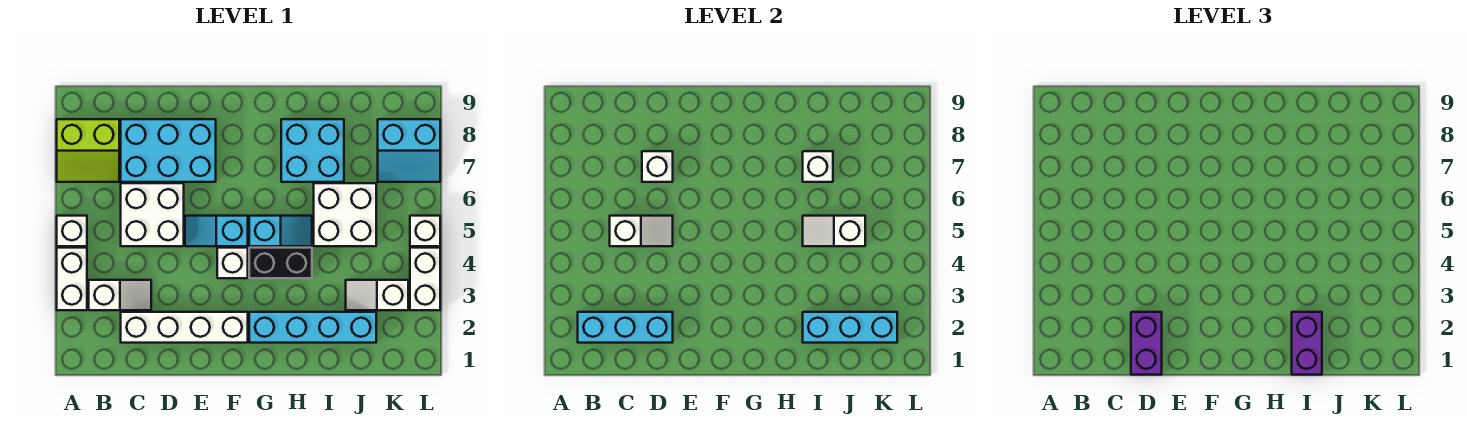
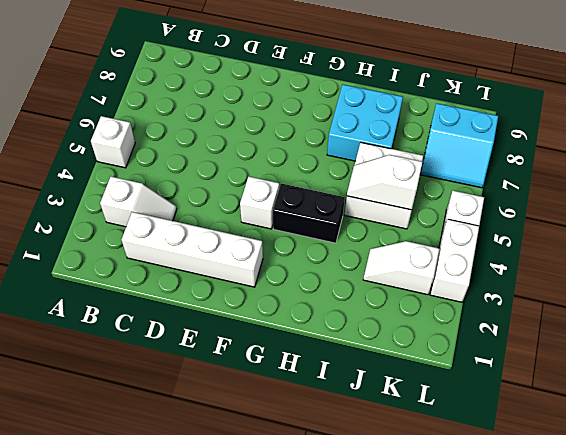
none -> white brick A3:A4 level 1
none -> lime slope A7:B8 level 1 top 8
none -> white brick C5:D6 level 1

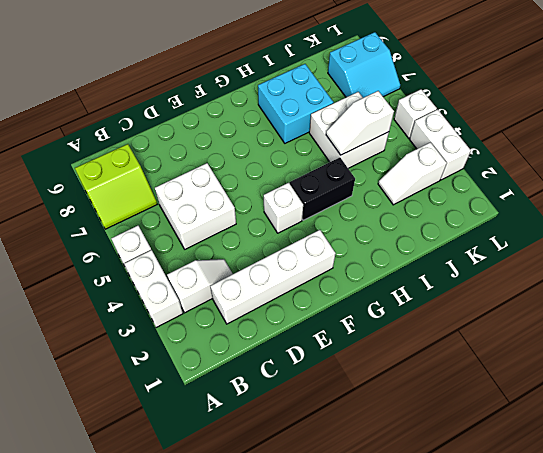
none -> cyan brick C7:E8 level 1
none -> cyan slope E5:F5 level 1 top F
none -> cyan brick G2:J2 level 1

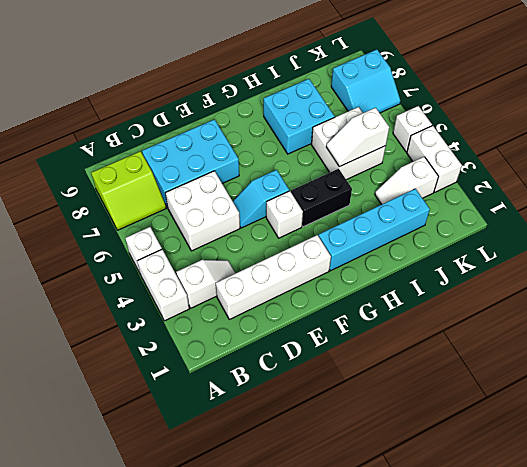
none -> cyan slope G5:H5 level 1 top G
none -> cyan brick B2:D2 level 2
none -> white slope C5:D5 level 2 top C

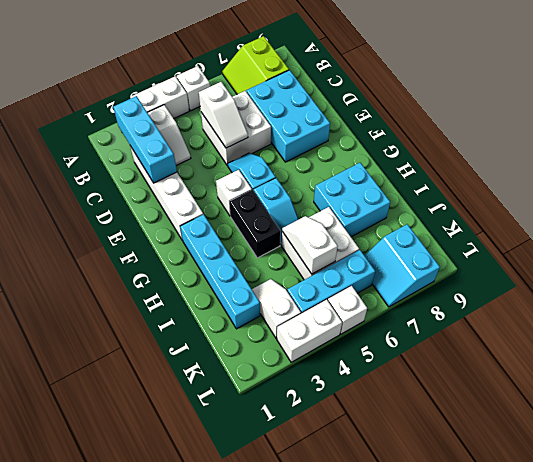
cyan brick K4:K6 level 1 -> cyan brick I2:K2 level 2
none -> white brick D7 level 2
none -> white brick I7 level 2
none -> purple brick D1:D2 level 3

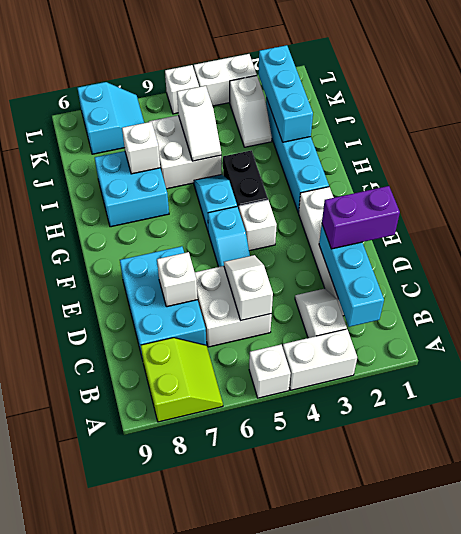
none -> purple brick I1:I2 level 3

